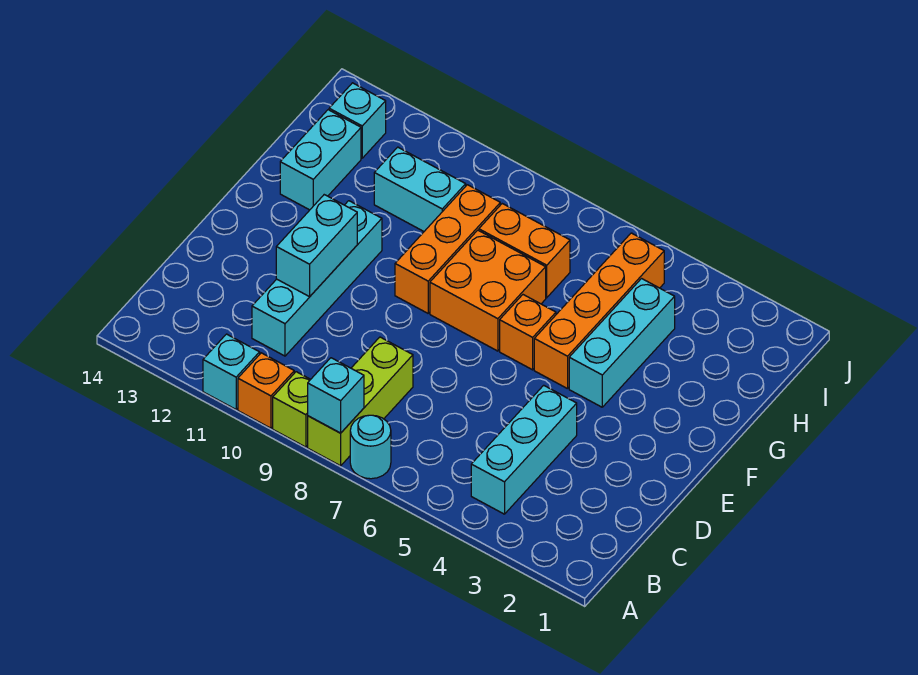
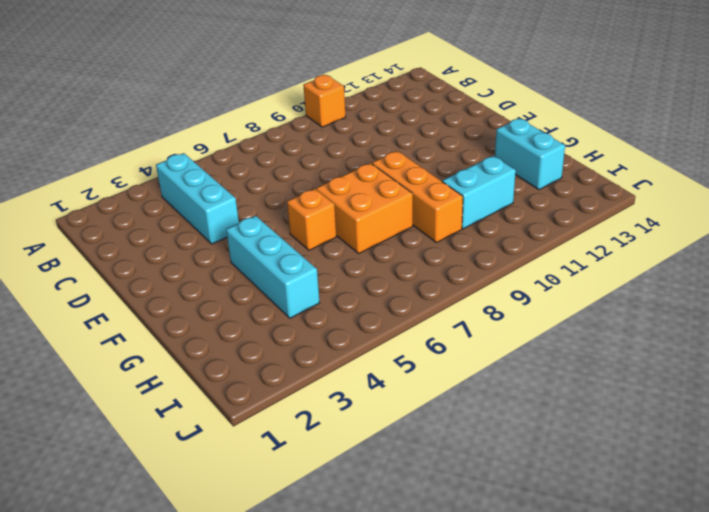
none -> cyan round brick A7 level 1
none -> lime brick A8:C8 level 1
none -> lime brick A9 level 1

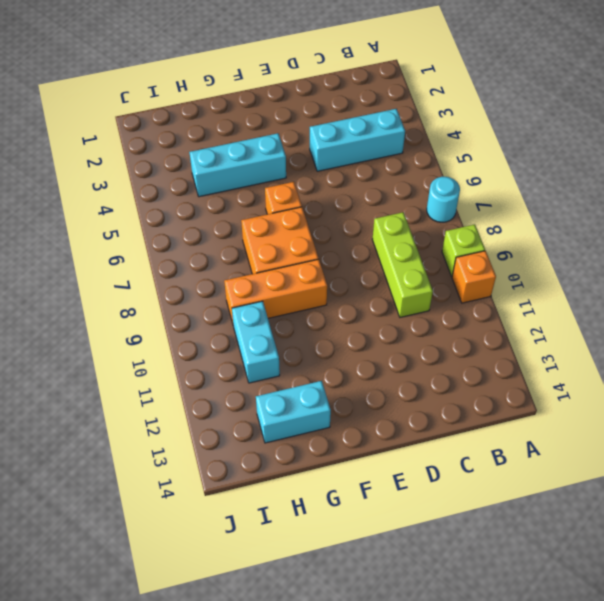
lime brick C8:C10 level 1 -> lime brick A8:C8 level 1
none -> cyan brick A11 level 1
none -> cyan brick C11:F11 level 1
none -> orange brick F5:I5 level 1

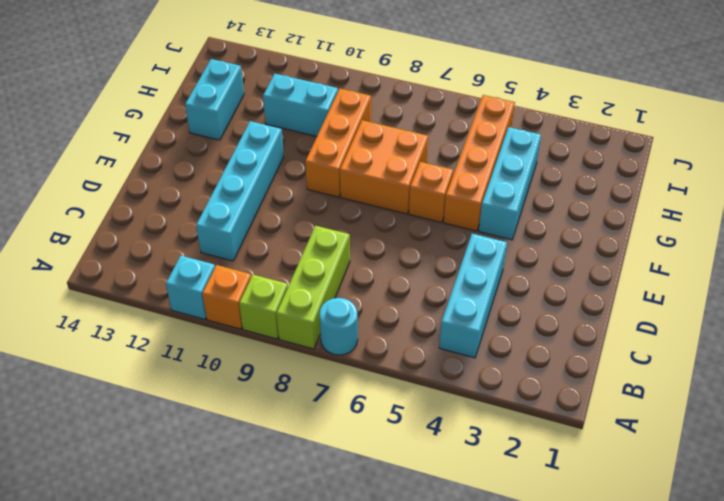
none -> orange brick H7:H8 level 1
none -> cyan brick I13 level 1
none -> cyan brick A8 level 2

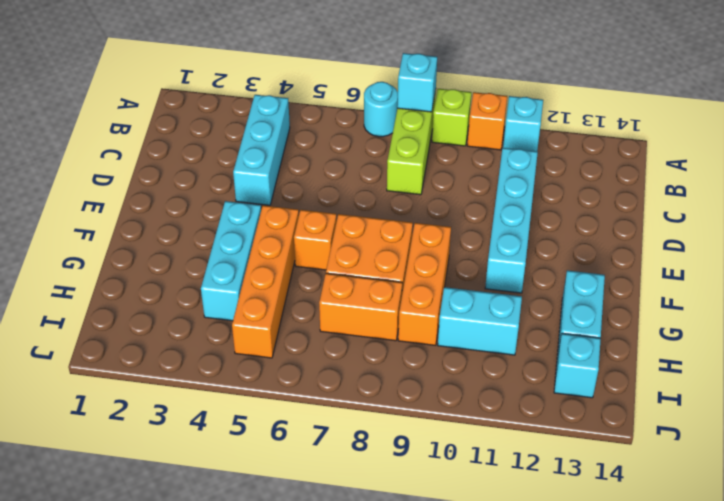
none -> cyan brick D11:E11 level 2

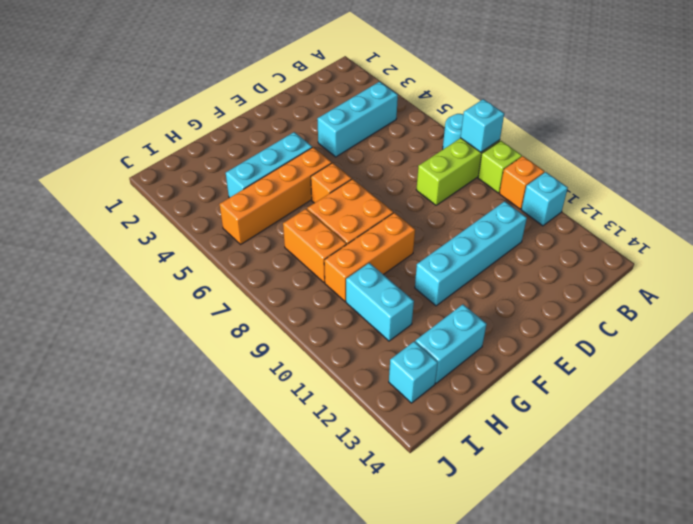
none -> cyan brick D11:E11 level 2

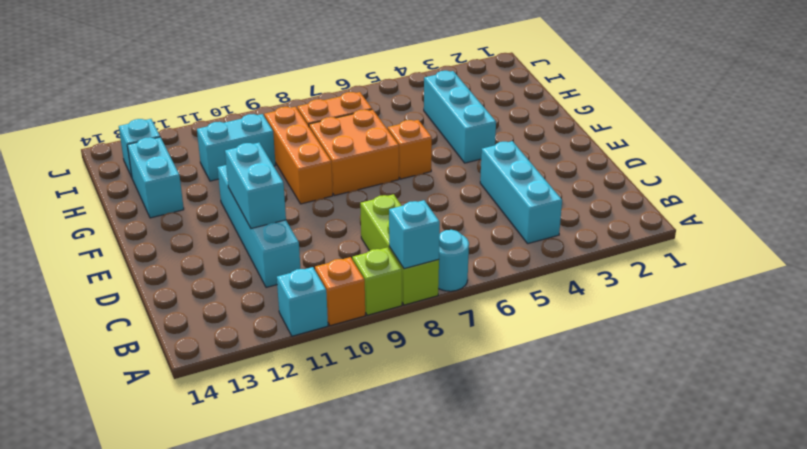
none -> orange brick F5:I5 level 1

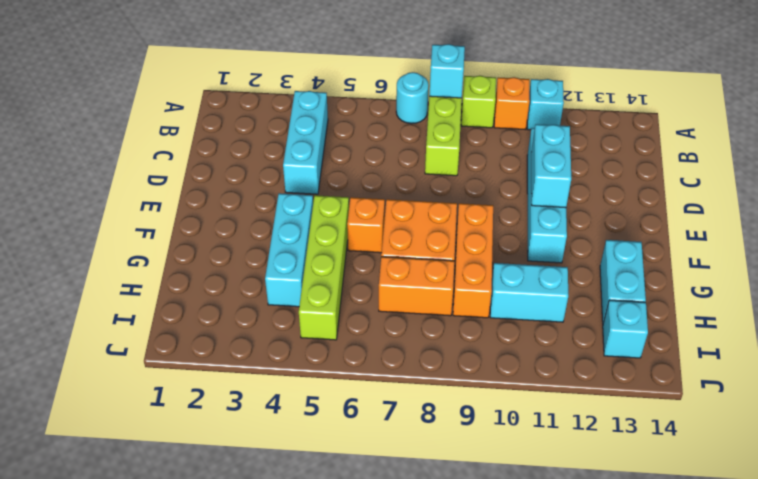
lime brick F5:I5 level 1 -> orange brick F5:I5 level 1

